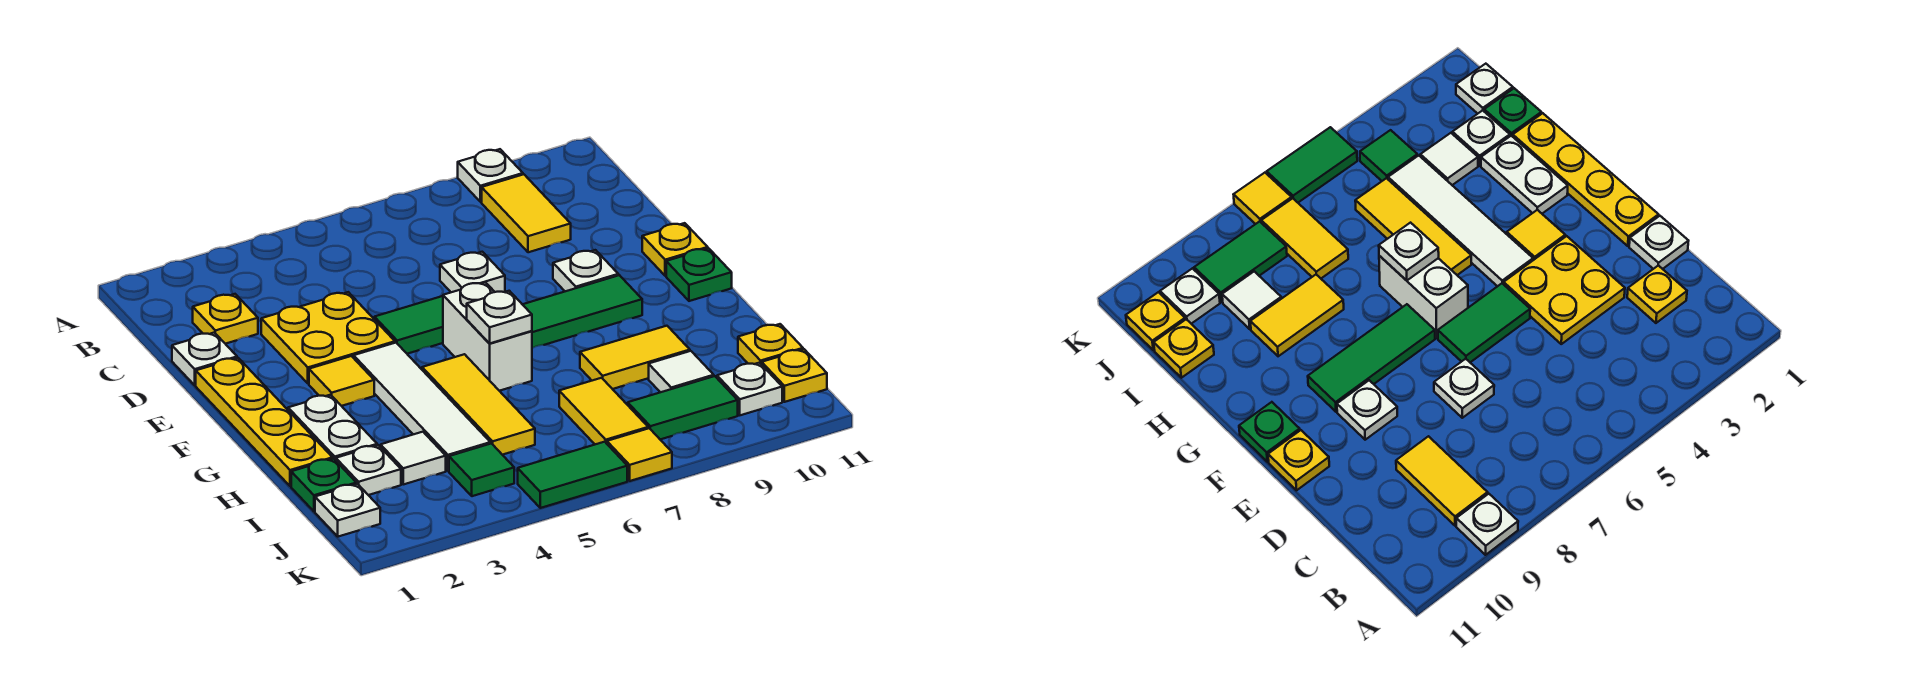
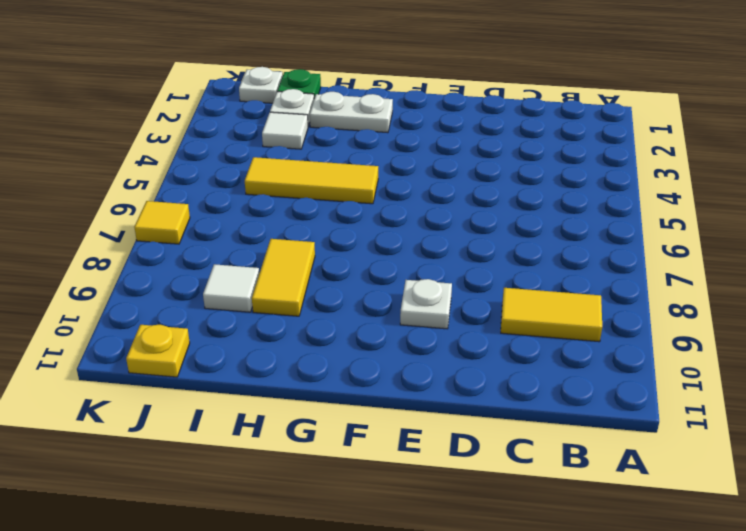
none -> white plate A9 level 1
none -> yellow plate C2 level 1
none -> white plate D1 level 1
none -> yellow plate D3:E4 level 1

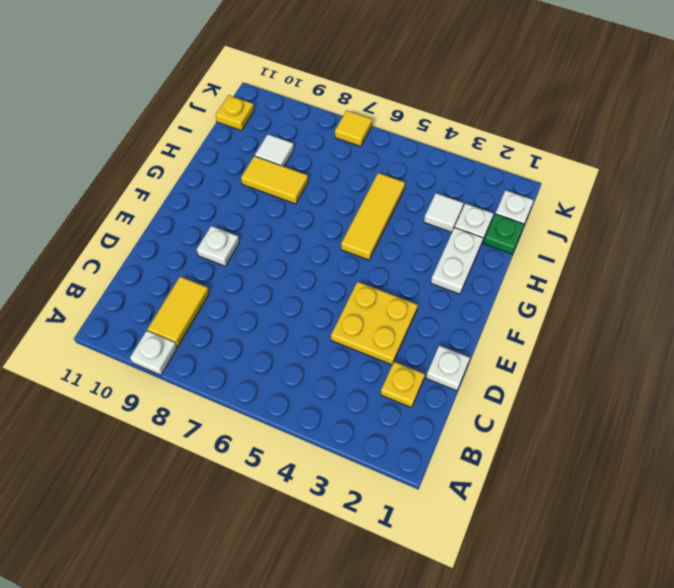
none -> white plate D7 level 1
none -> yellow plate E1:H1 level 1
none -> green tile E5:E6 level 1
none -> yellow plate E11 level 1

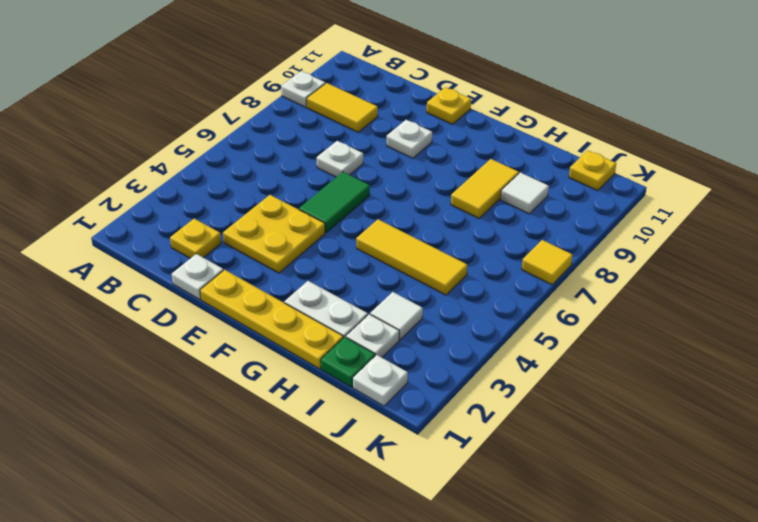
none -> yellow tile F3 level 1
none -> white tile F4:I4 level 1
none -> white brick F6:G6 level 1
none -> green tile F7:F9 level 1

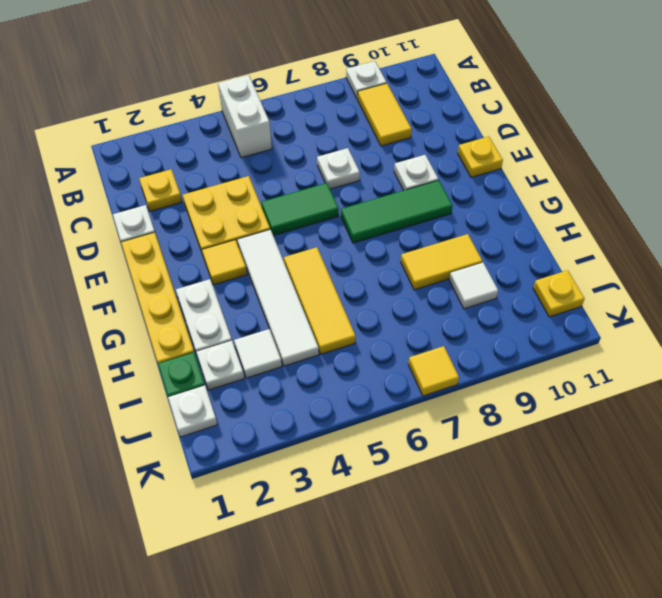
white brick A5:B5 level 1 -> white brick F6:G6 level 1
none -> green plate F11 level 1
none -> yellow tile I7:J7 level 1
none -> yellow plate I11 level 1
none -> green tile J4 level 1

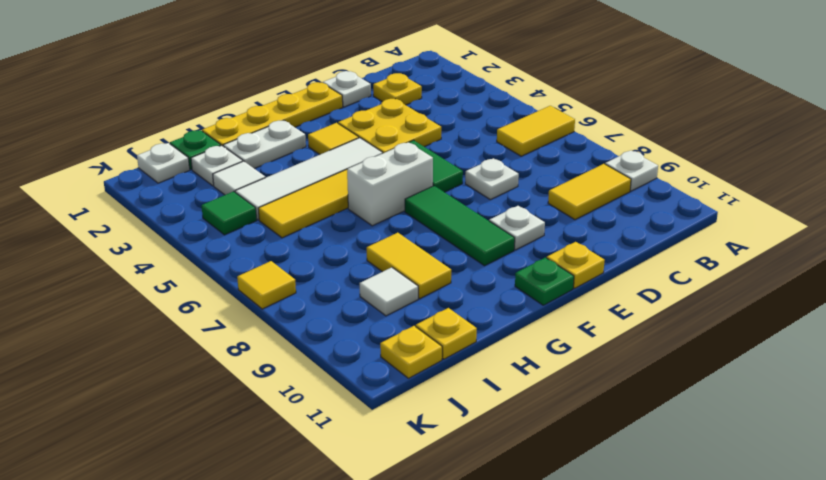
yellow tile A6:B6 level 1 -> yellow tile I7:J7 level 1
none -> green tile J8:J9 level 1
none -> white plate J10 level 1
none -> green tile K5:K6 level 1
none -> white plate G6 level 2

